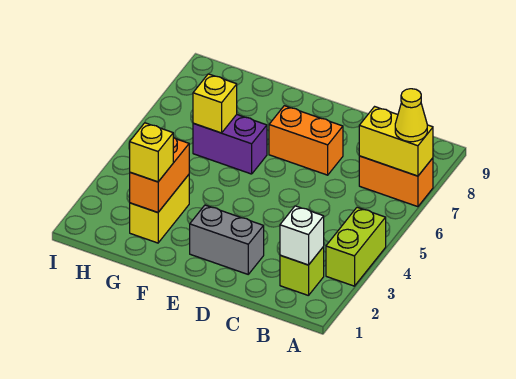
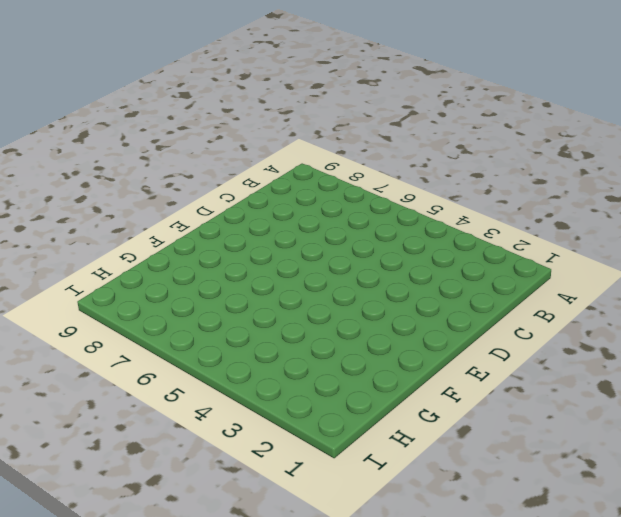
none -> lime brick A3:A4 level 1
none -> orange brick A7:B7 level 1
none -> lime brick B2 level 1

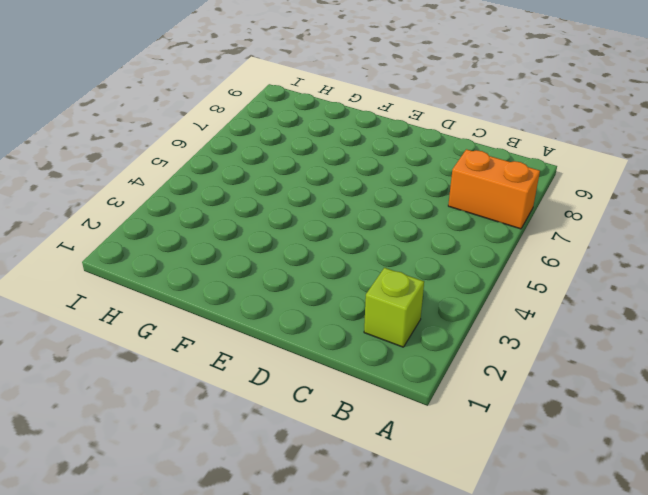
none -> lime brick A3:A4 level 1
none -> grey brick D2:E2 level 1
none -> orange brick D7:E7 level 1

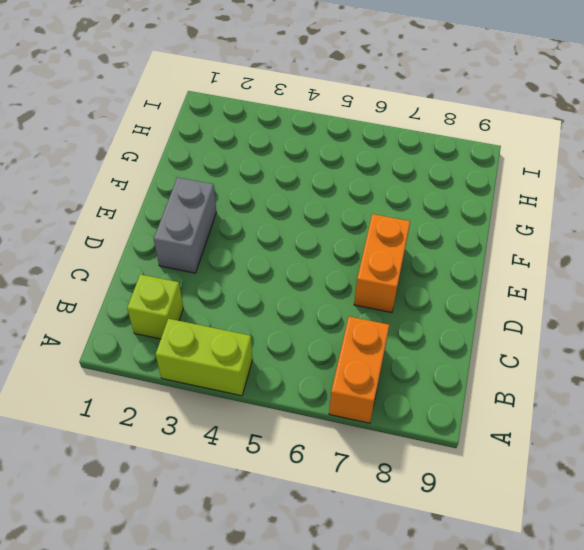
none -> purple brick F6:G6 level 1
none -> yellow brick G2:G3 level 1
none -> yellow brick A7:B7 level 2

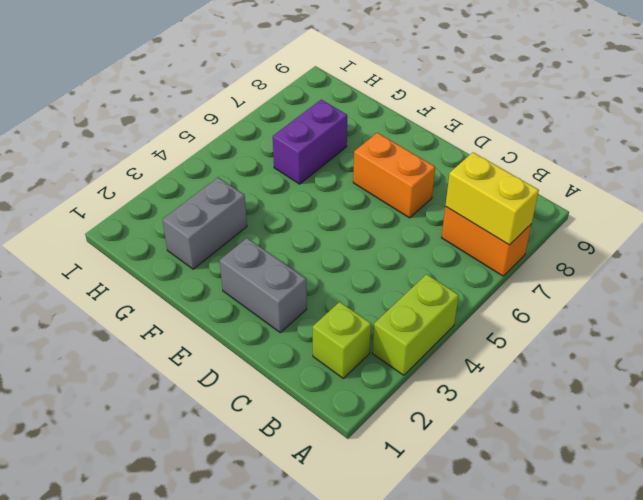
grey brick G2:G3 level 1 -> yellow brick G2:G3 level 1
purple brick G6:G7 level 1 -> purple brick F6:G6 level 1
none -> white brick B2 level 2
none -> orange brick G2:G3 level 2
none -> yellow brick G6 level 2

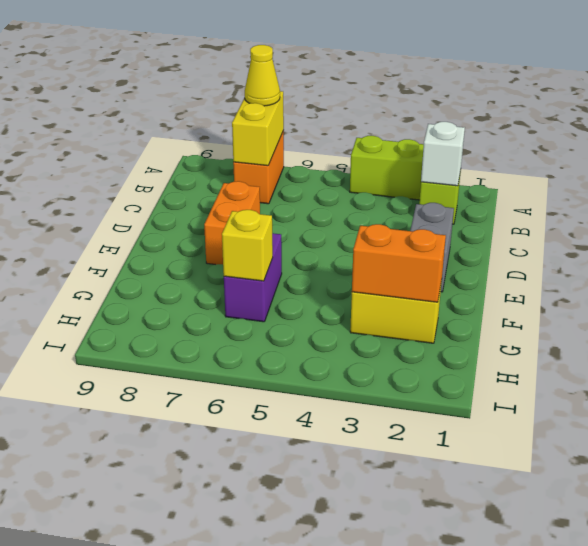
none -> yellow brick G2 level 3

